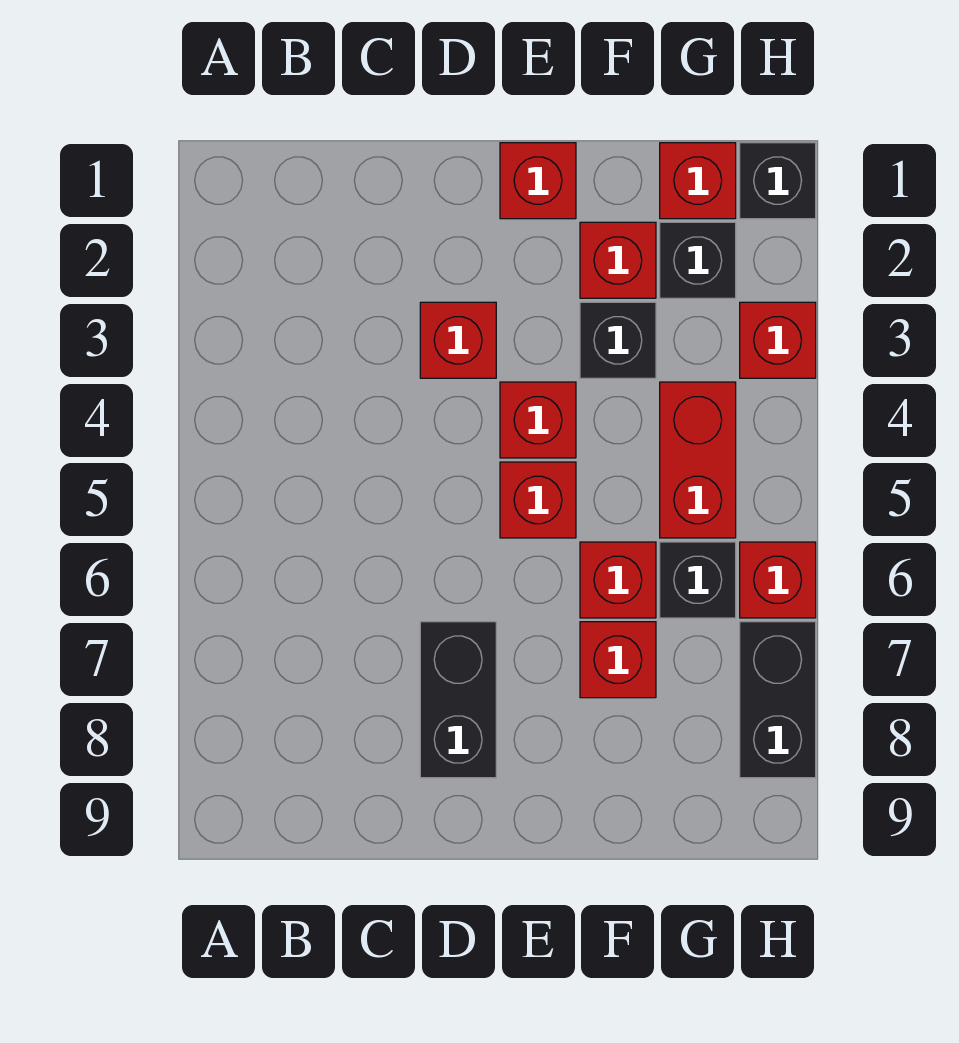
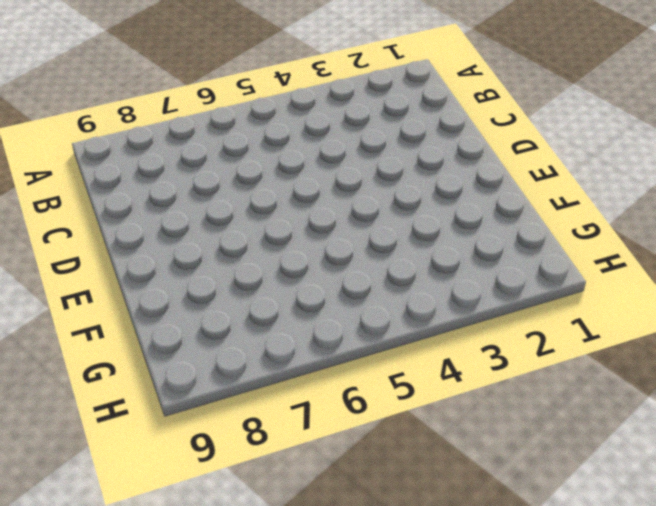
none -> red brick D3 level 1
none -> black brick D7:D8 level 1
none -> red brick E1 level 1

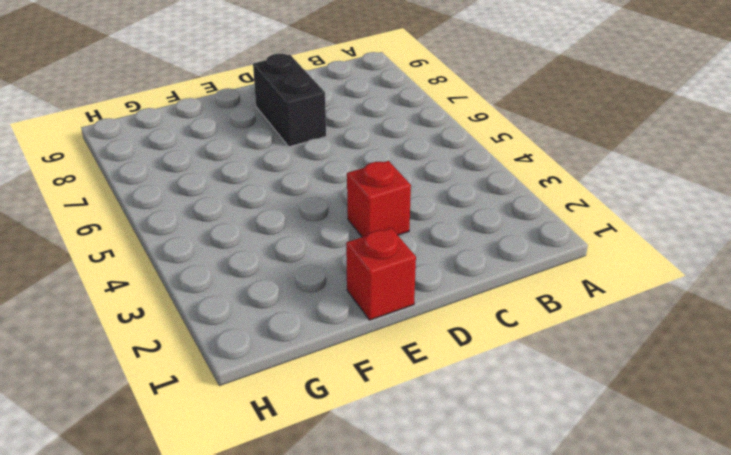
none -> red brick E4 level 1
none -> red brick E5 level 1
none -> red brick F2 level 1

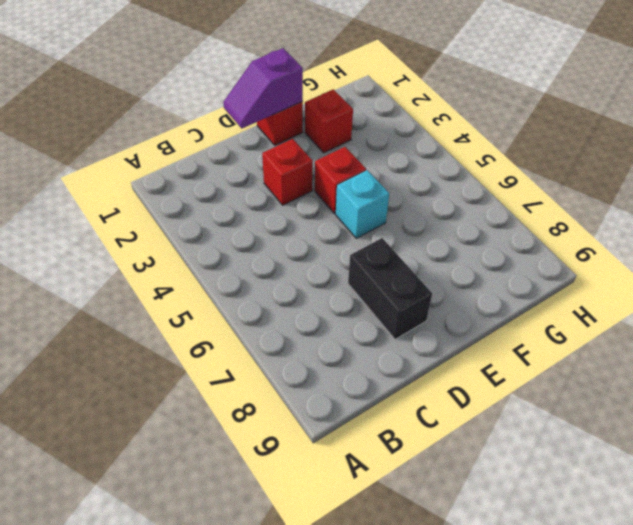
purple slope D1:E1 level 2 top E -> none
cyan brick E5 level 1 -> red brick E5 level 1
none -> black brick F3 level 1
none -> red brick F6 level 1
none -> red brick F7 level 1

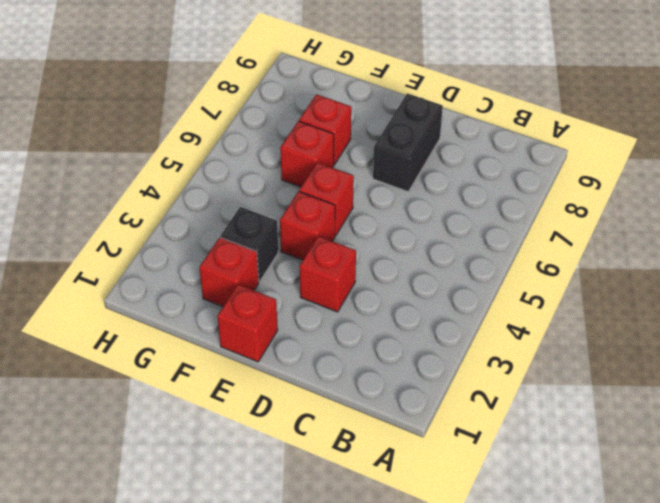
none -> red brick G1 level 1
none -> black brick G2 level 1
none -> red brick G4:G5 level 1

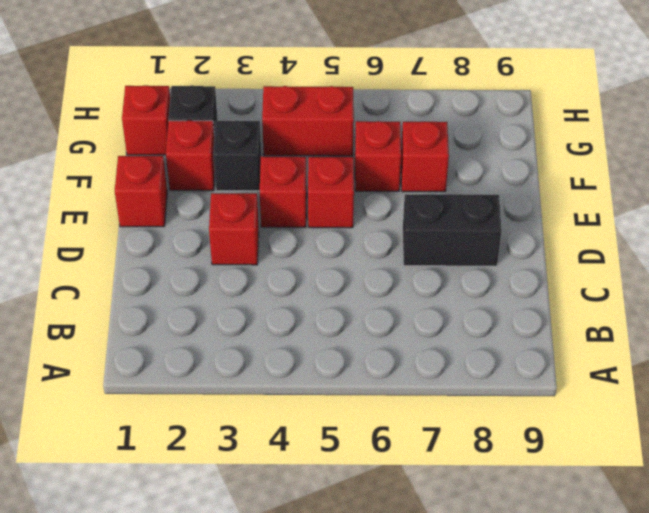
none -> black brick G6 level 1
none -> black brick H1 level 1
none -> red brick H3 level 1

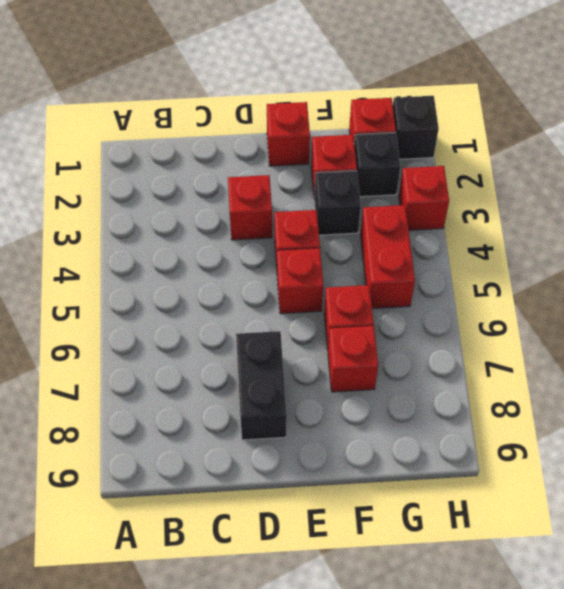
none -> black brick G6 level 1
none -> red brick H6 level 1
none -> black brick H7:H8 level 1

